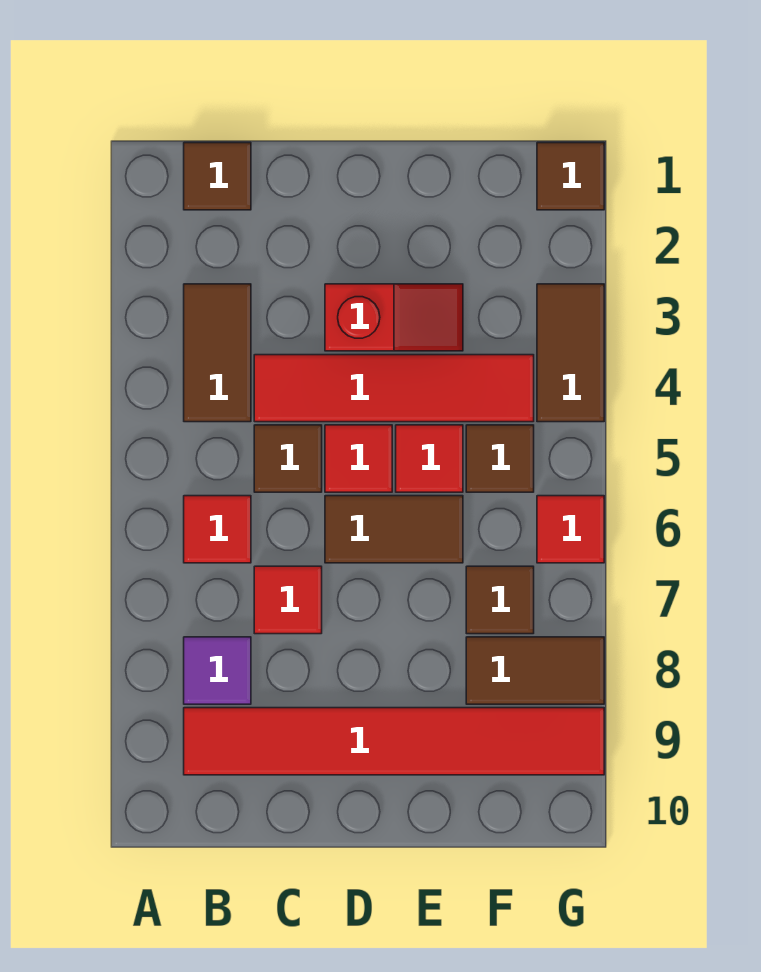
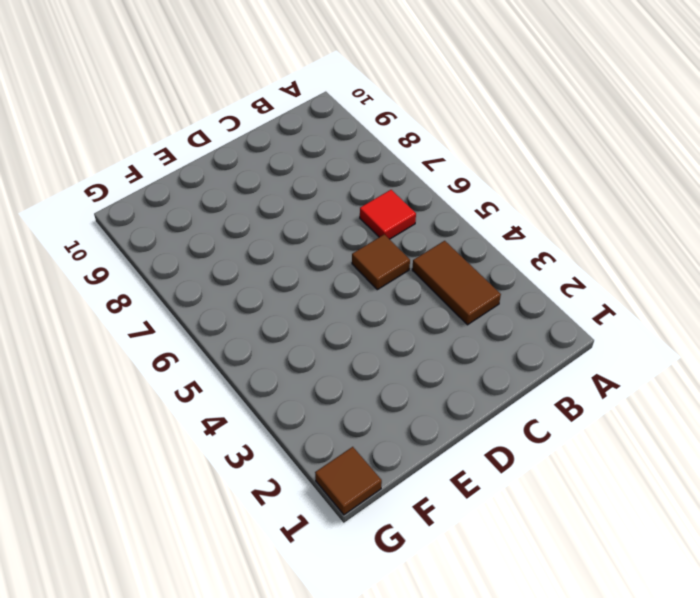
none -> brown tile B1 level 1
none -> purple tile B8 level 1
none -> red tile B9:G9 level 1

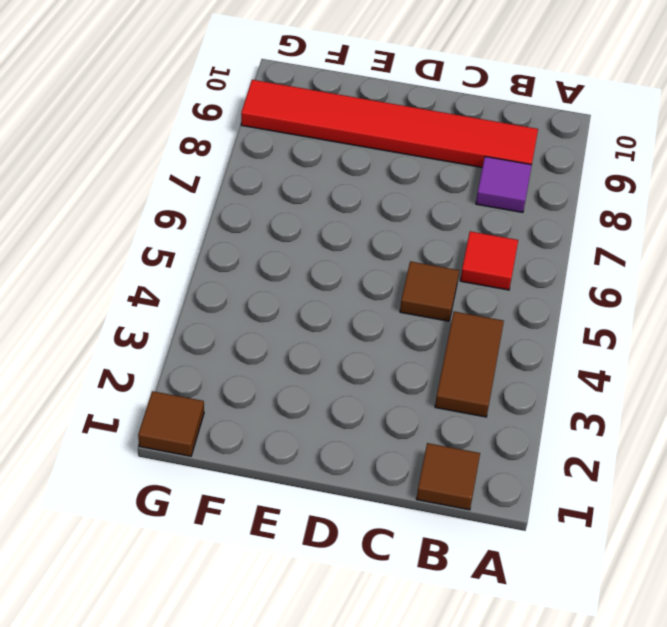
none -> red tile C4:F4 level 1
none -> red tile C7 level 1
none -> red slope D3:E3 level 1 top D

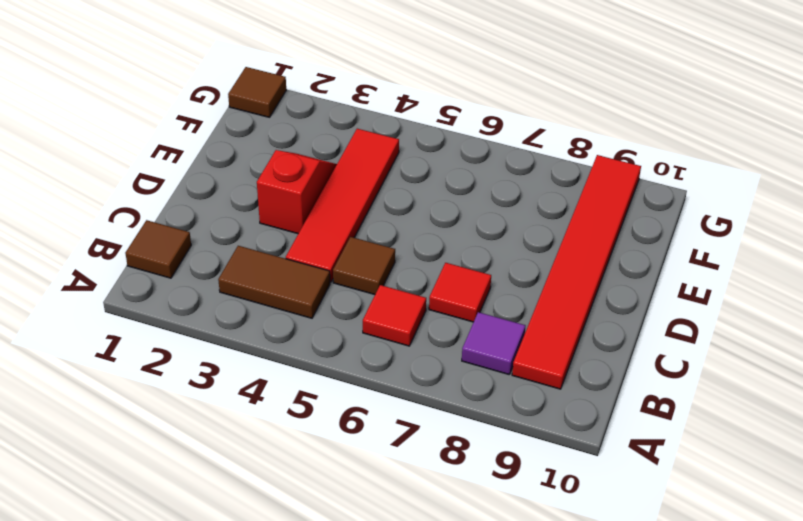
none -> red tile D5 level 1
none -> brown tile D6:E6 level 1
none -> red tile E5 level 1

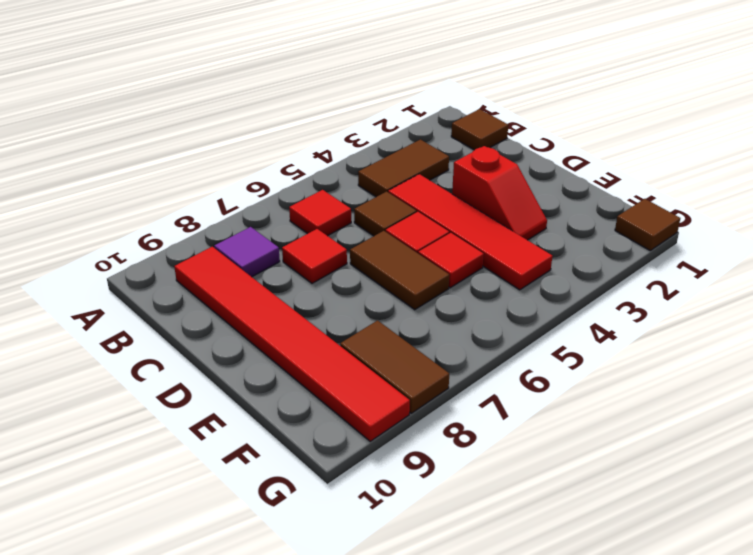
none -> brown tile F5 level 1
none -> brown tile F7 level 1
none -> brown tile G3:G4 level 1

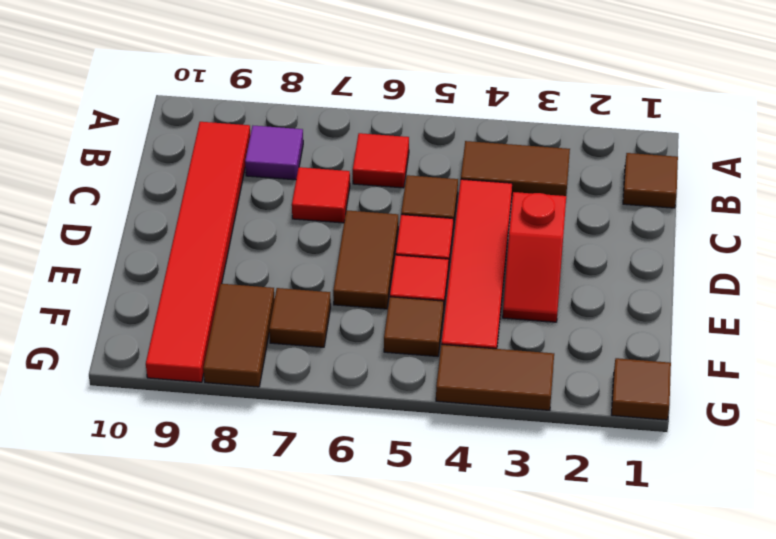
none -> red tile G6 level 1

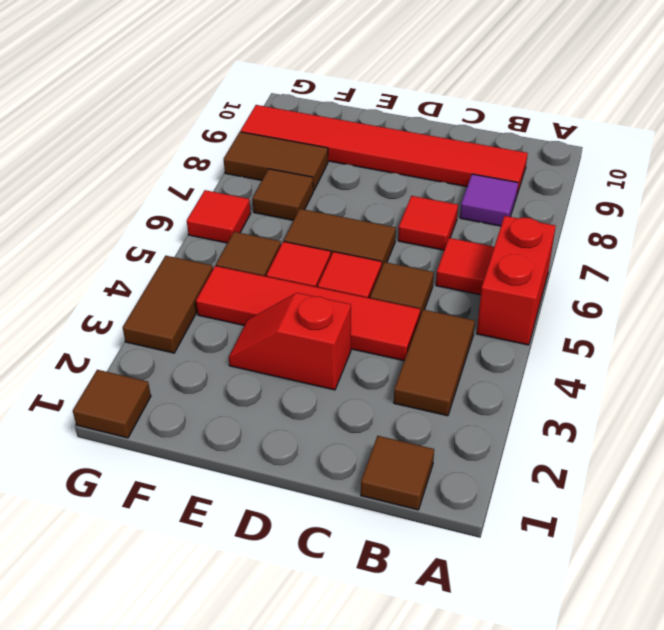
red brick A5:A6 level 1 -> none

